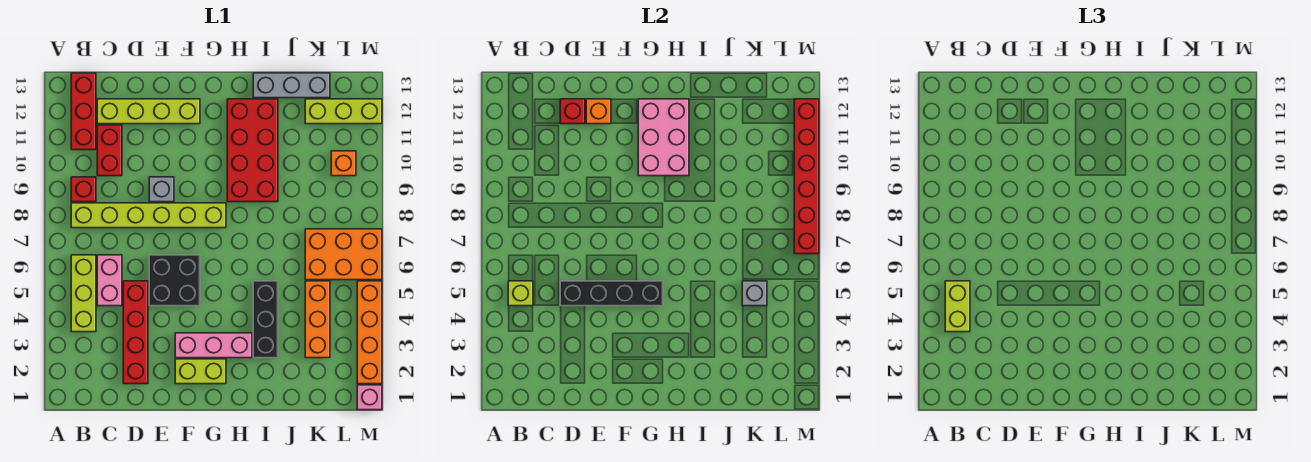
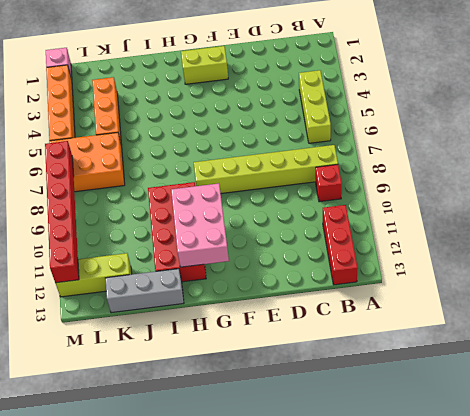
none -> pink brick C5:C6 level 1
none -> red brick C10:C11 level 1
none -> lime brick C12:F12 level 1

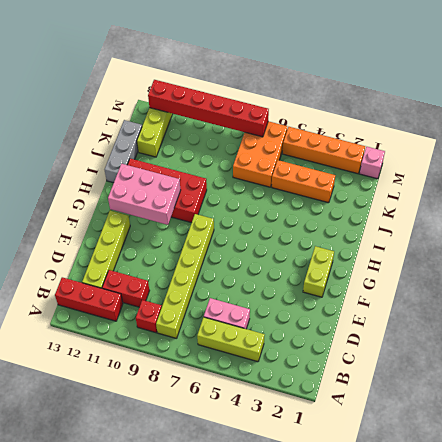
none -> red brick D2:D5 level 1
none -> black brick E5:F6 level 1
none -> grey brick E9 level 1

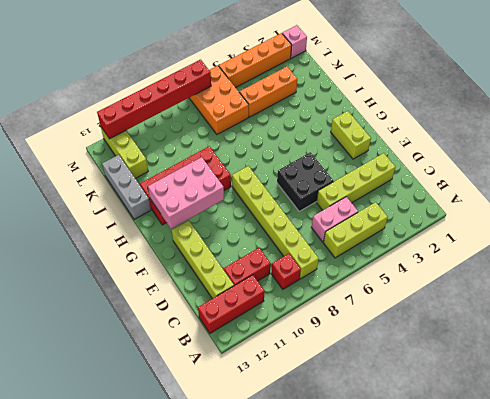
lime brick D2:D5 level 1 -> red brick D2:D5 level 1
none -> grey brick E9 level 1
none -> pink brick F3:H3 level 1
none -> black brick I3:I5 level 1

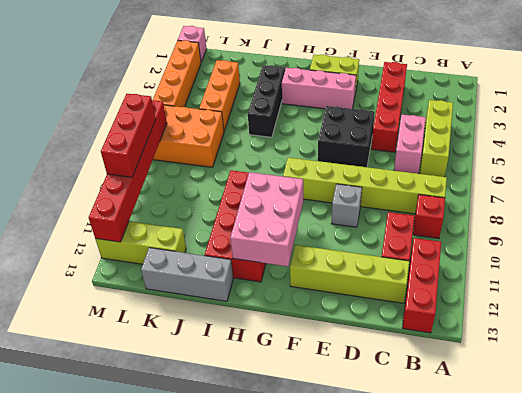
red brick M8:M10 level 3 -> none
none -> orange brick L10 level 1
none -> lime brick B5 level 2
none -> black brick D5:G5 level 2

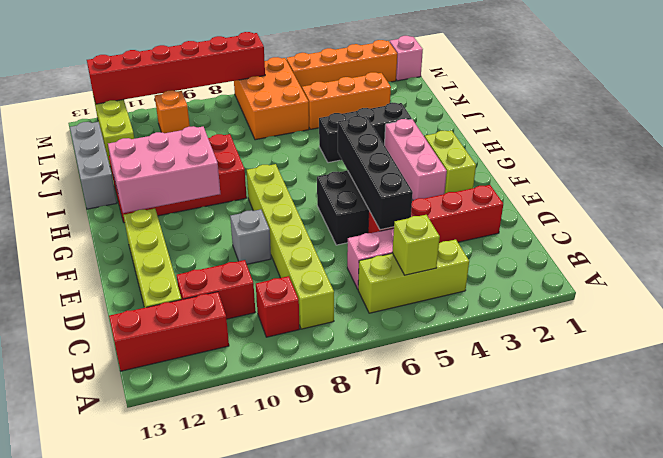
none -> red brick D12 level 2
none -> orange brick E12 level 2
none -> grey brick K5 level 2

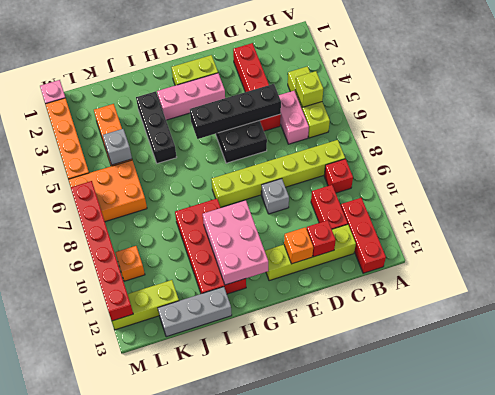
none -> lime brick B4:B5 level 3

